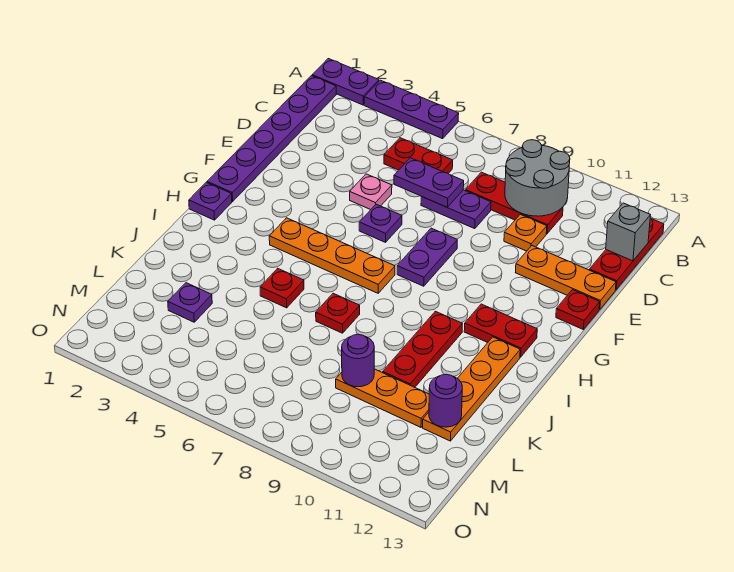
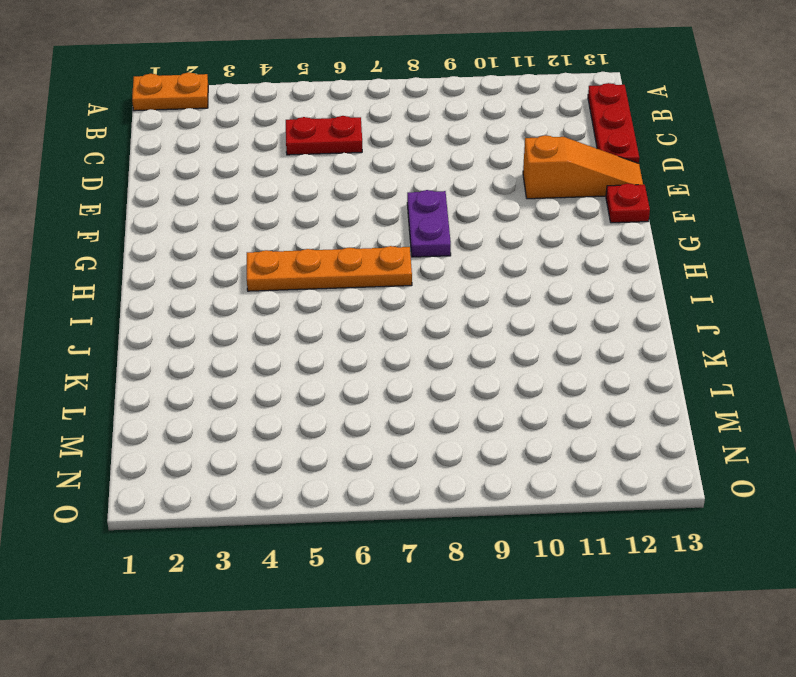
orange plate A1:A2 level 1 -> purple plate A1:A2 level 1
orange slope E11:E13 level 1 top 11 -> orange plate E11:E13 level 1
none -> purple plate A3:A5 level 1
none -> purple plate B1:G1 level 1
none -> red plate C8:C10 level 1

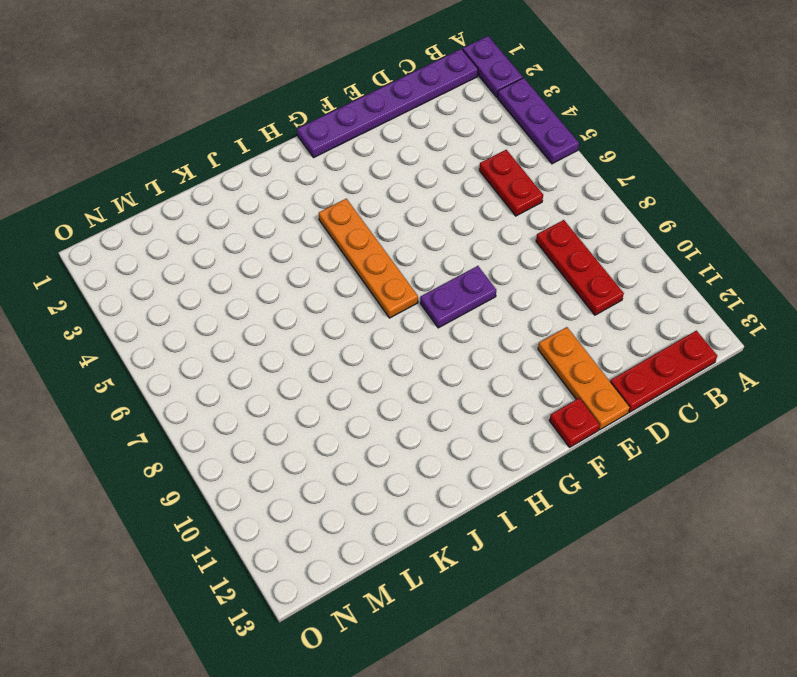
none -> purple plate D7:D8 level 1
none -> orange plate D10 level 1
none -> pink plate E5 level 1

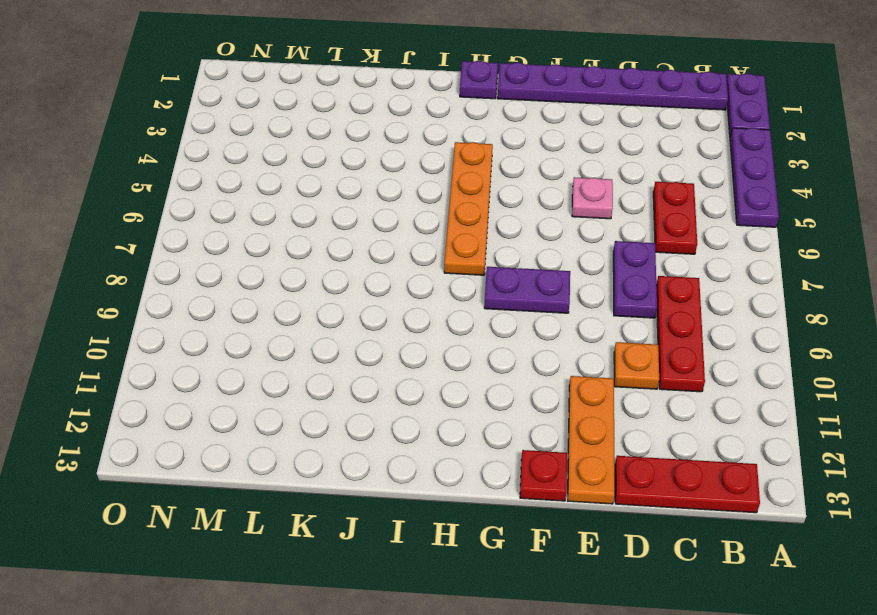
none -> purple plate F6 level 1
none -> red plate H11:H12 level 1
none -> red plate I10:K10 level 1

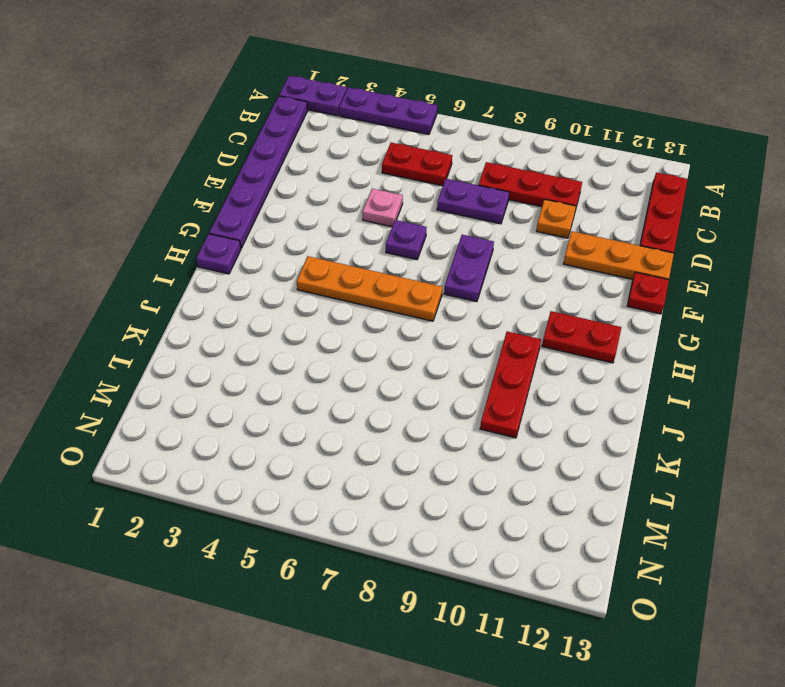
none -> orange plate I12:L12 level 1
none -> red plate J5 level 1
none -> red plate J7 level 1

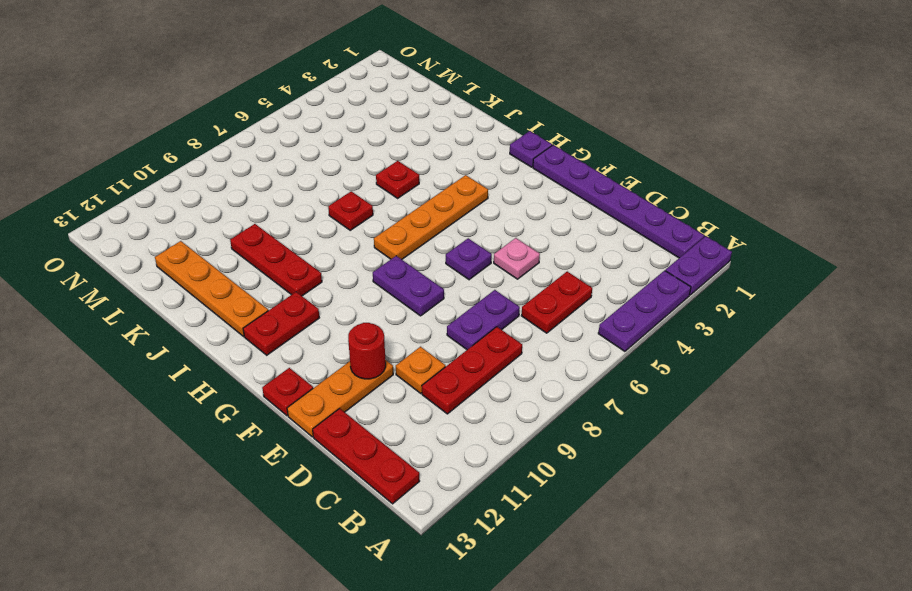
red round brick E11 level 2 -> none
none -> purple plate L3 level 1
none -> orange plate L9:L11 level 1
none -> grey round brick B9:C10 level 2

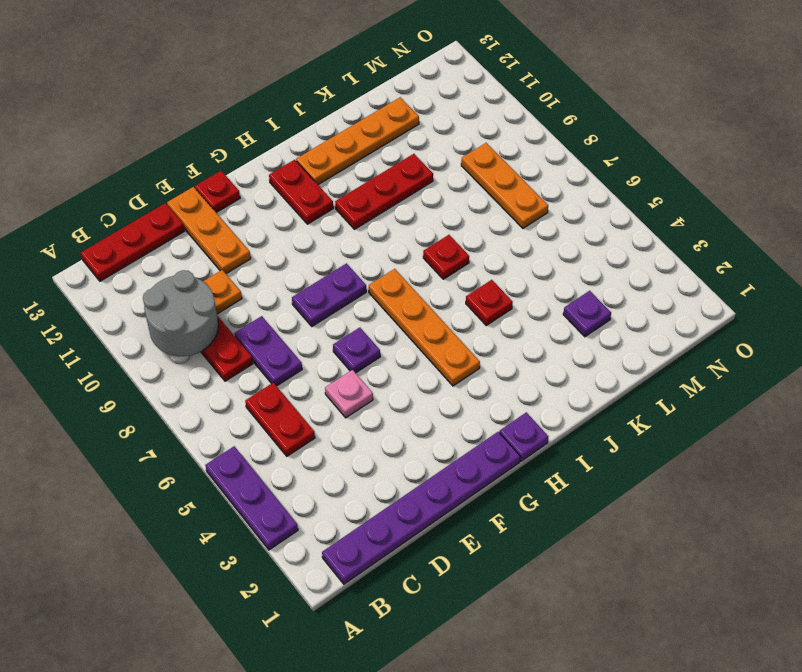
orange plate M7:M9 level 1 -> orange plate L9:L11 level 1
none -> purple plate A1:A2 level 1
none -> grey brick C13 level 2
none -> purple plate D6:D7 level 2

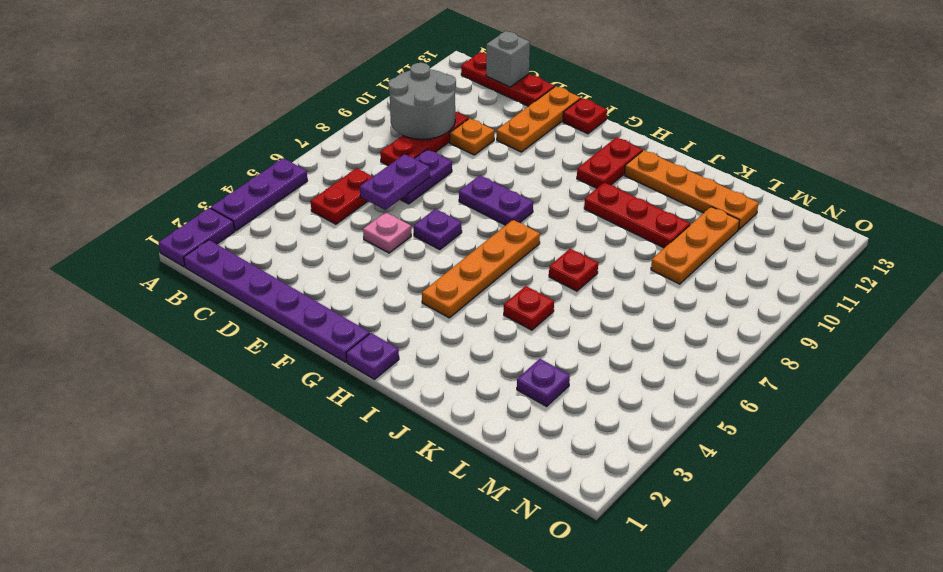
none -> purple round brick L9 level 2
none -> purple round brick L12 level 2

